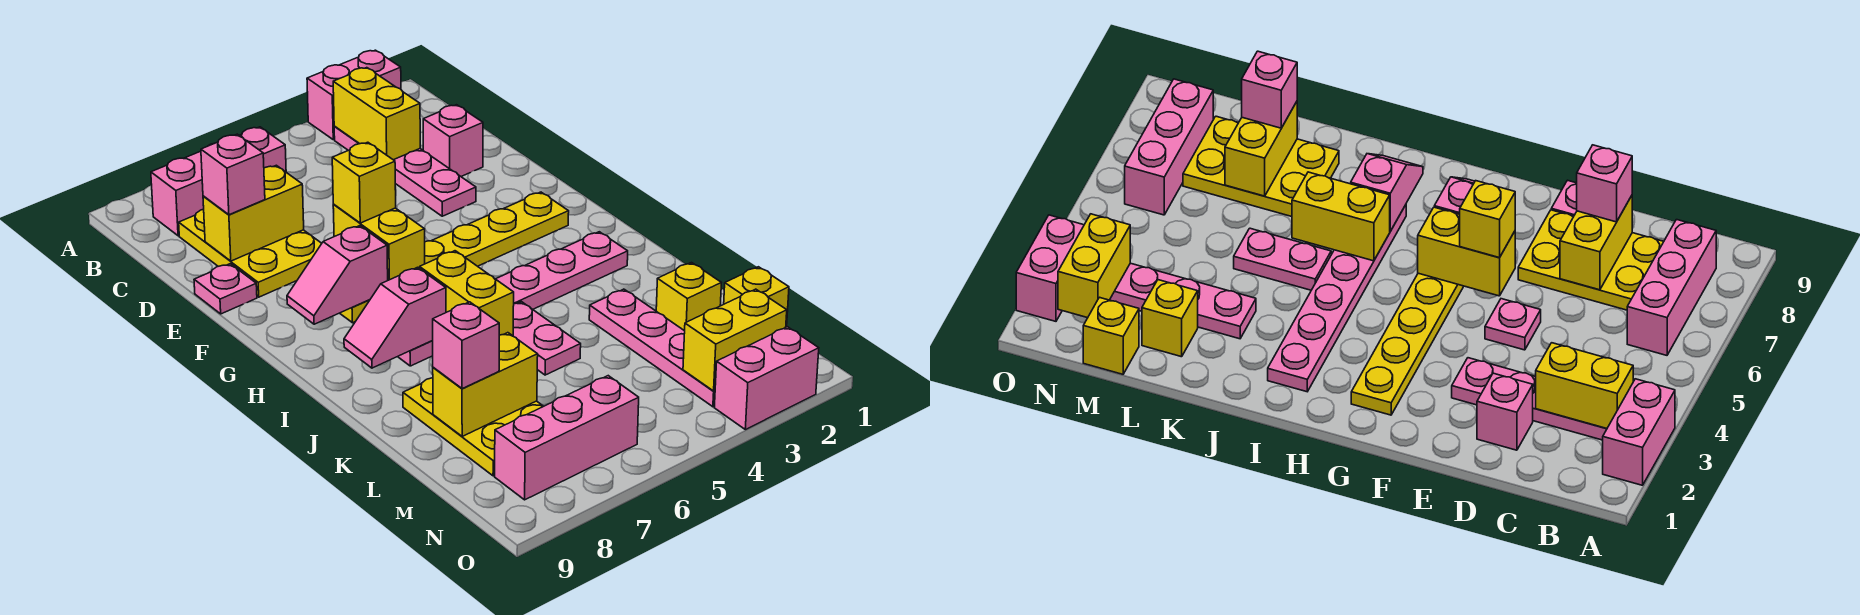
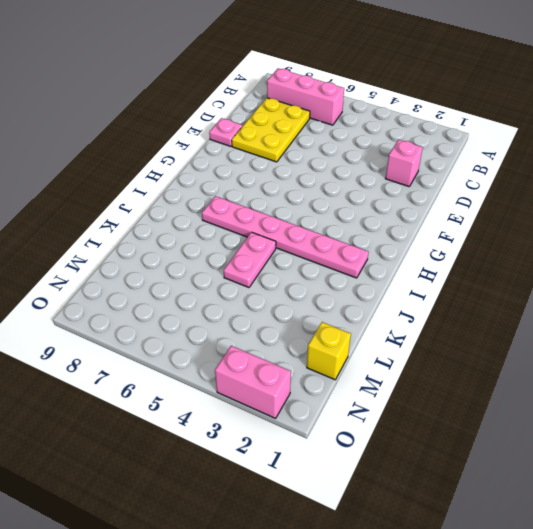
none -> pink brick A2:A3 level 1
none -> pink plate B3:E3 level 1
none -> pink plate E5 level 1

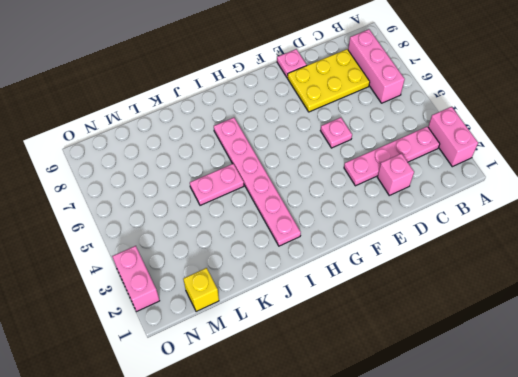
none -> yellow plate G2:G7 level 1
none -> pink plate K3:N3 level 1
none -> yellow plate K7:M8 level 1

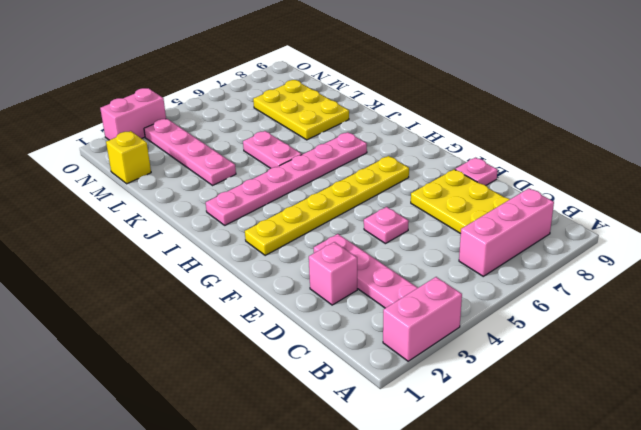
none -> yellow brick L2 level 1
none -> pink brick N6:N8 level 1
none -> yellow brick B3:C3 level 2

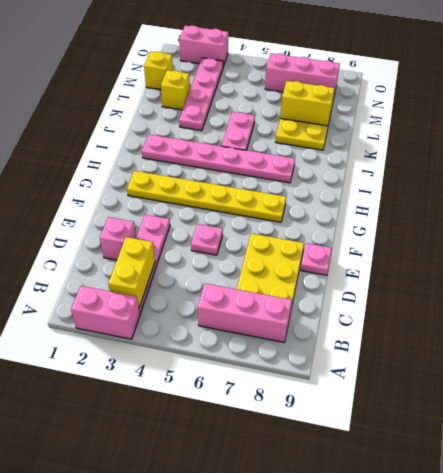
none -> yellow brick D7:D8 level 2
none -> yellow brick F6:G6 level 2
none -> pink slope G7:G8 level 2 top 7

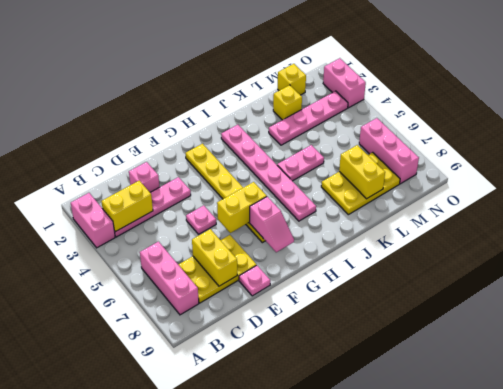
none -> yellow brick I6:J6 level 2
none -> pink slope I7:I8 level 2 top 7
none -> yellow brick N2:N3 level 2

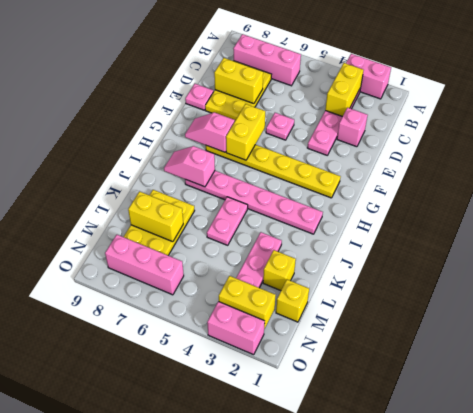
none -> yellow brick I6:J6 level 2
none -> pink brick D8 level 3
none -> yellow brick F6 level 3

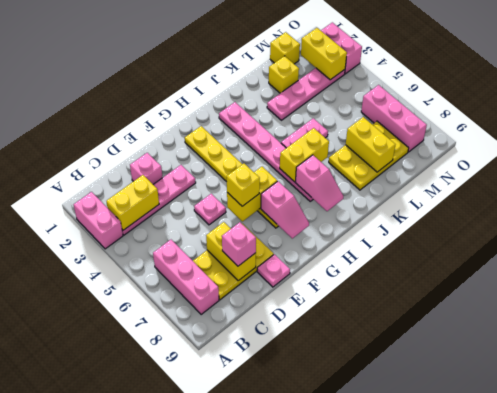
none -> pink brick L8 level 3

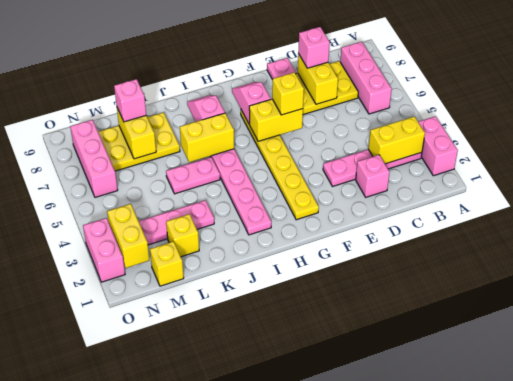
none -> pink plate E5 level 1

